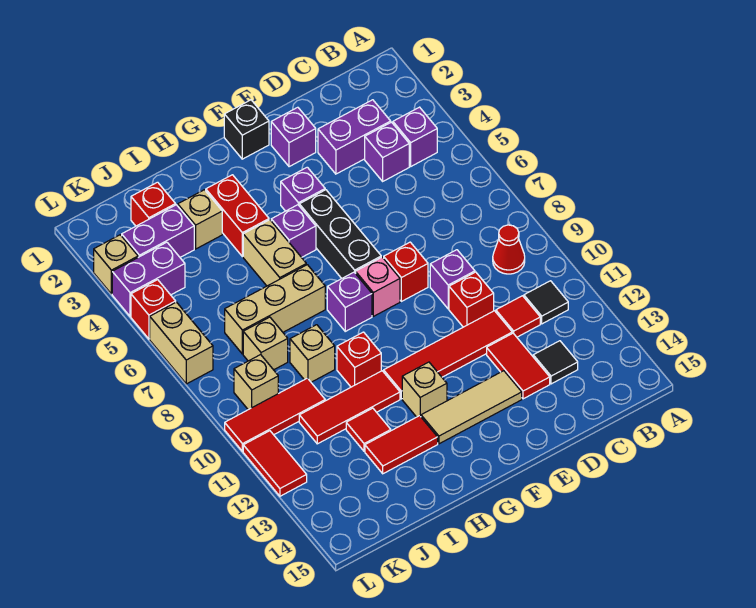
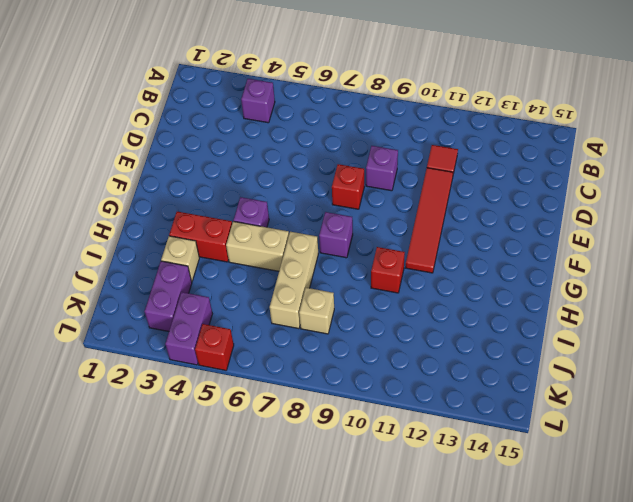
none -> red cone B9 level 1
none -> black tile B11 level 1
none -> purple brick C3:D3 level 1
none -> purple brick C4 level 1

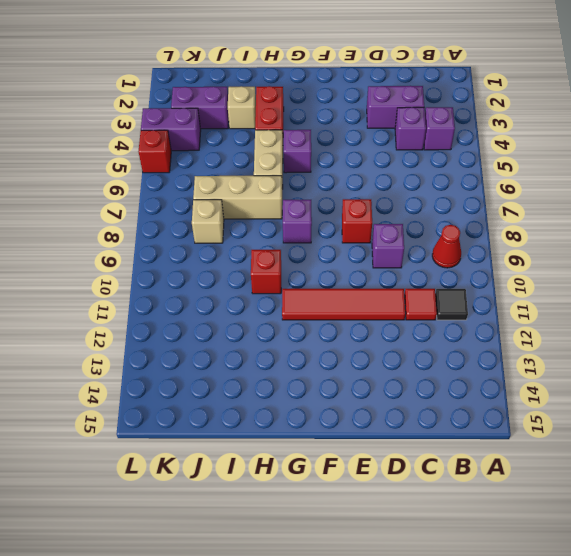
none -> black tile C13 level 1
none -> red brick D10 level 1
none -> red tile D12:D13 level 1
none -> purple brick E2 level 1

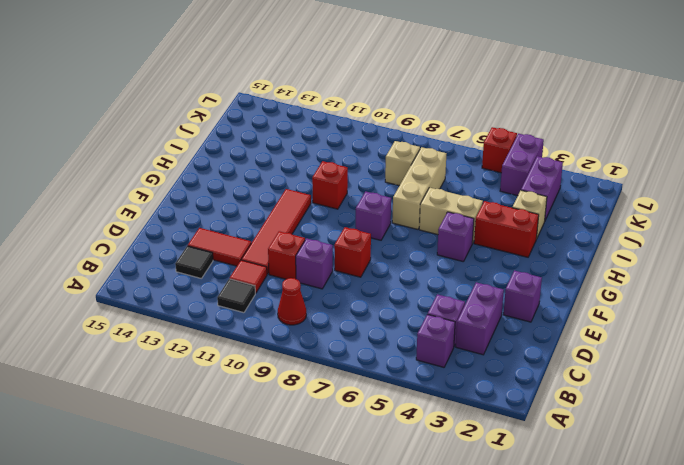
none -> tan tile E13:G13 level 1
none -> black brick F1 level 1
none -> purple brick F4 level 1
none -> black brick F5:F7 level 1

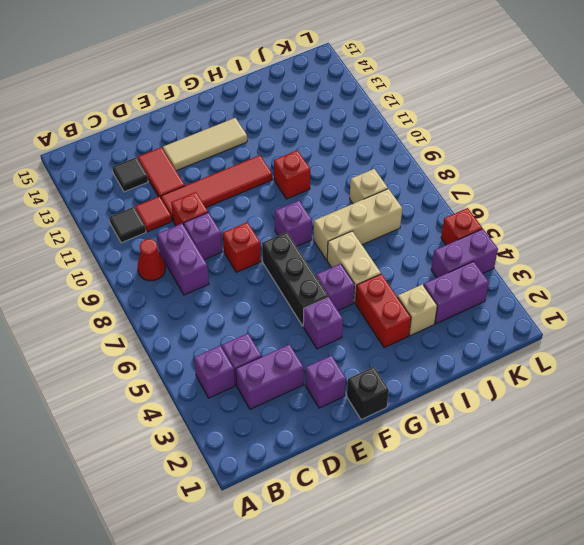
purple brick C8:C9 level 1 -> none
none -> pink brick F8 level 1
none -> tan brick G12 level 1
none -> red tile H11:J11 level 1
none -> red tile H13:I13 level 1

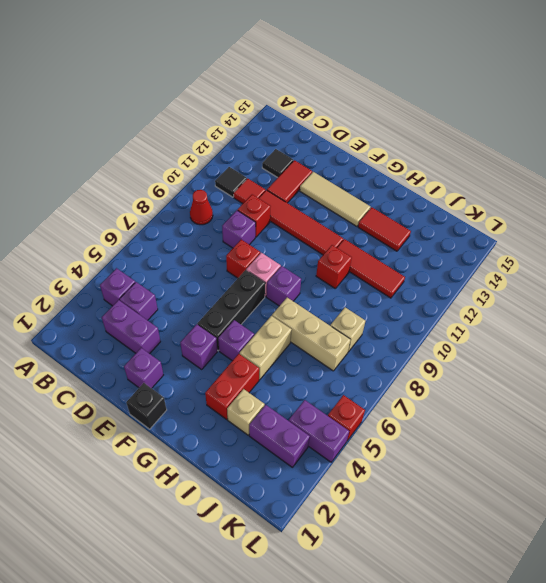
none -> tan brick G12 level 1
none -> tan brick I9 level 1
none -> red tile I12 level 1
none -> red brick J2 level 1

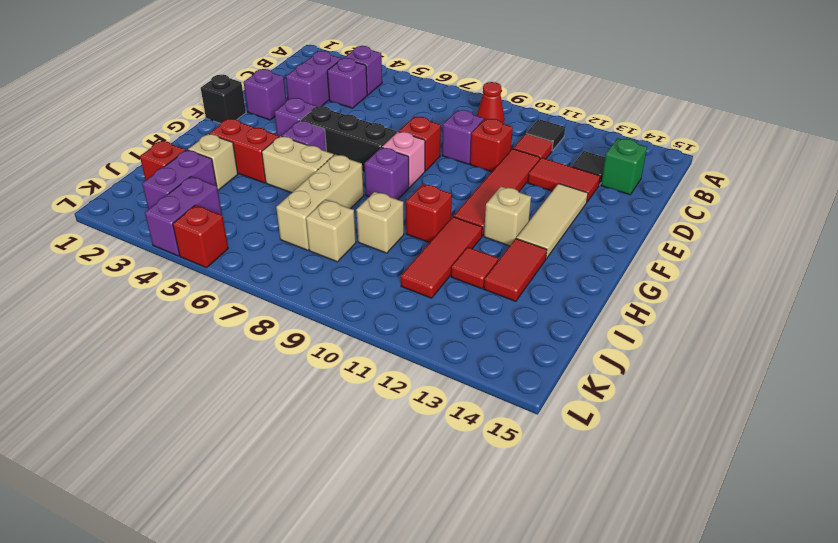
green brick C14 level 1 -> none
none -> red tile J10:L10 level 1
none -> tan brick K9 level 1
none -> tan brick L3 level 1
none -> tan brick L6:L7 level 1

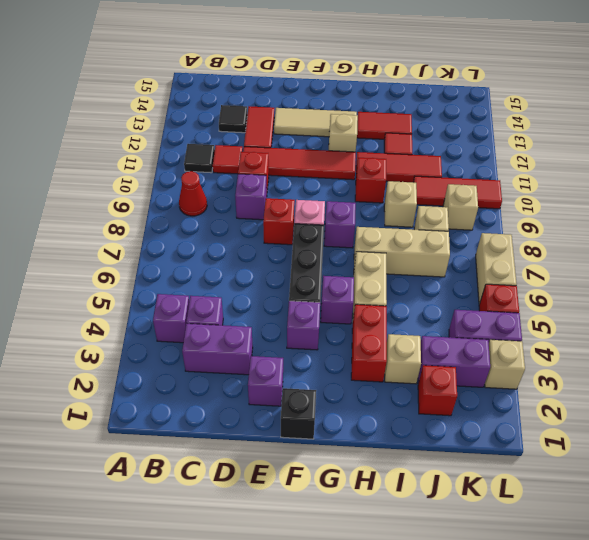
none -> red tile L11:L12 level 1

